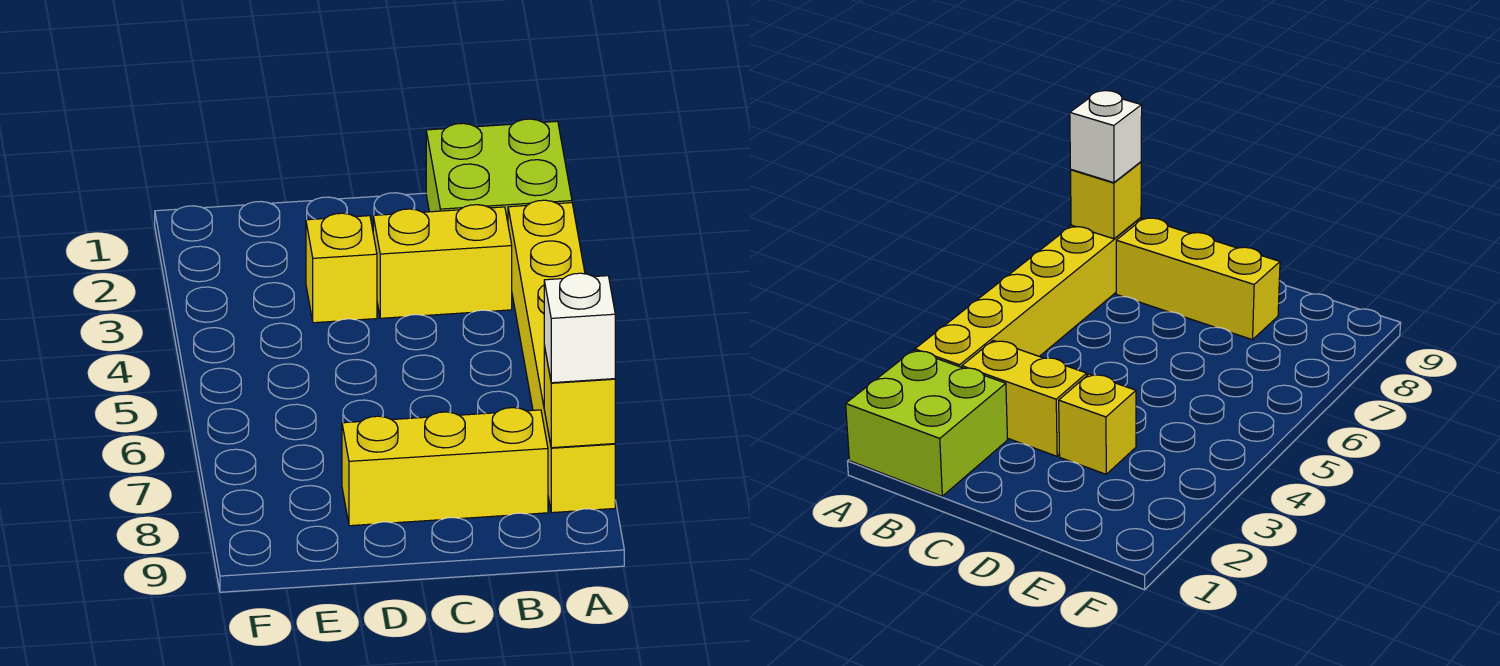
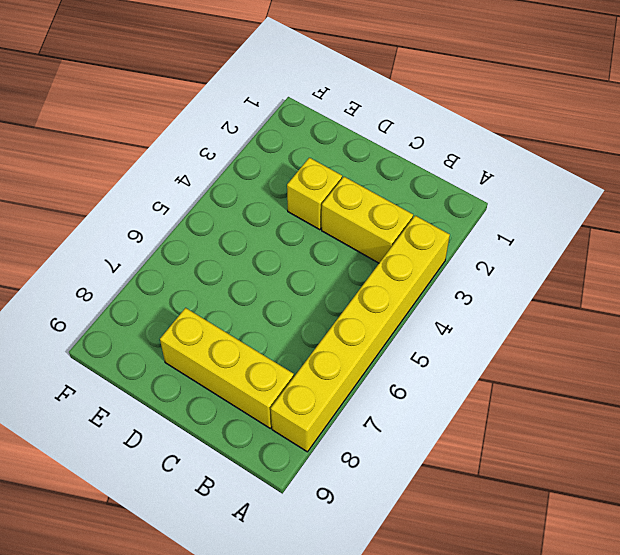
none -> lime brick A1:B2 level 1
none -> yellow brick A8 level 2

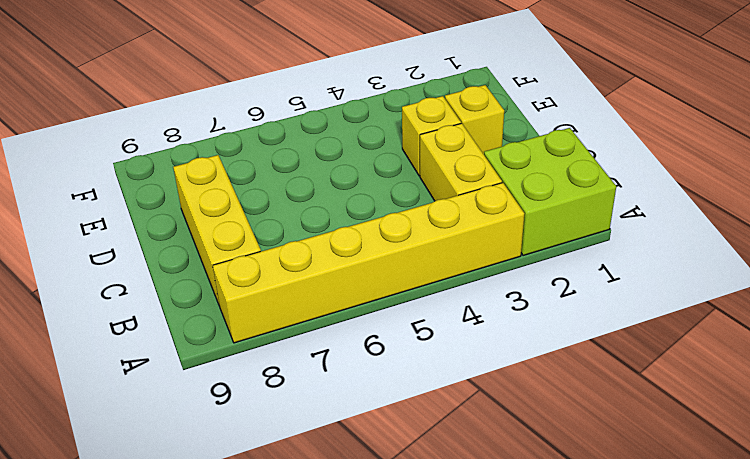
yellow brick D2 level 1 -> yellow brick A8 level 2
none -> white brick A8 level 3

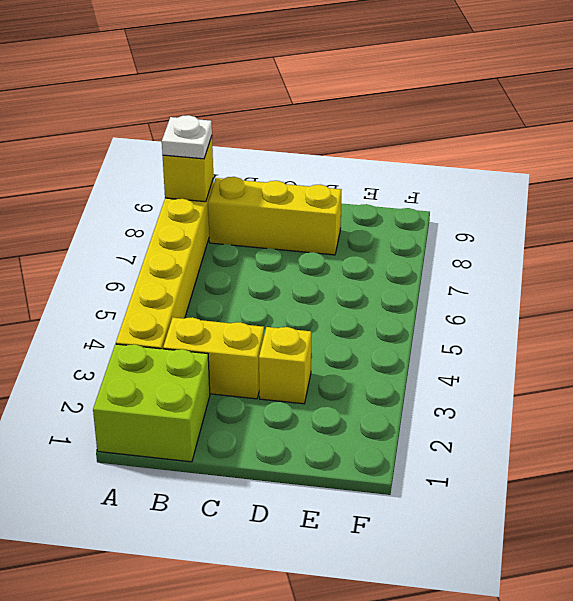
white plate A8 level 3 -> white brick A8 level 3

